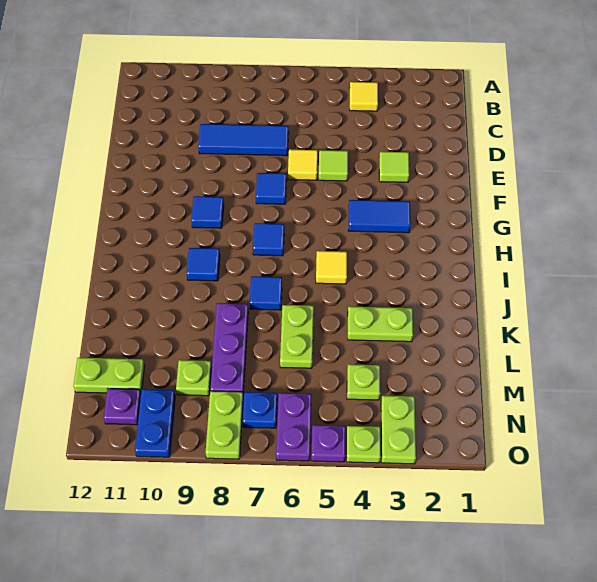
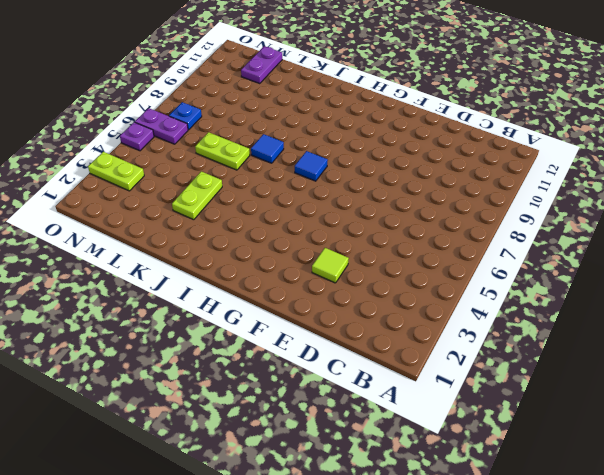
purple plate M11:M12 level 1 -> lime plate M11:M12 level 1
none -> yellow tile B4 level 1
none -> blue tile D7:D9 level 1
none -> lime tile E5 level 1

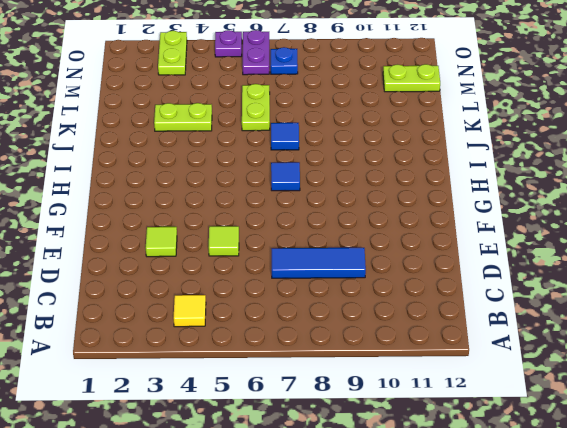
none -> yellow tile E6 level 1
none -> blue tile F7 level 1
none -> blue tile G3:G4 level 1

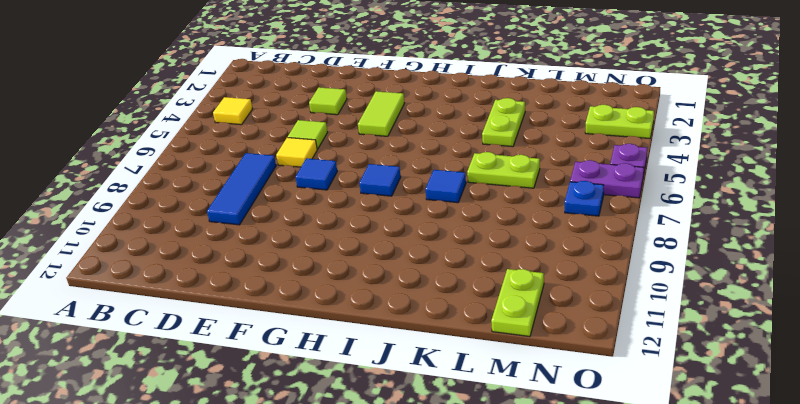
lime tile G3:G4 level 1 -> blue tile G3:G4 level 1
none -> blue tile G9 level 1
none -> yellow tile I5 level 1
none -> blue tile I9 level 1

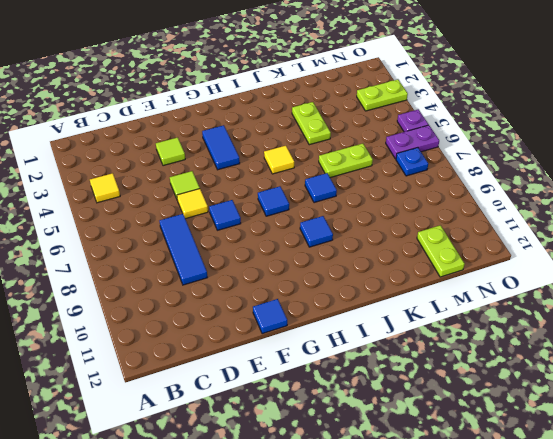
blue tile F12 level 1 -> blue tile G9 level 1
none -> purple plate K8:M8 level 1
none -> lime plate M4 level 1
none -> lime plate M9 level 1

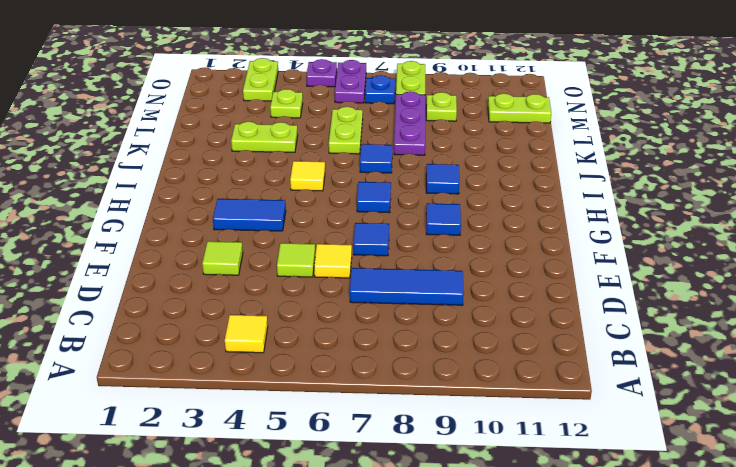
none -> blue plate N10:O10 level 1
none -> purple plate N11 level 1
none -> lime plate O4 level 1

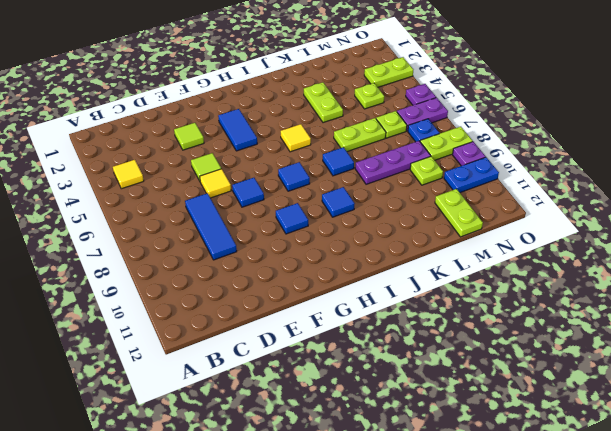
lime plate M6 level 1 -> lime plate O4 level 1
purple plate O9 level 1 -> purple plate N11 level 1

